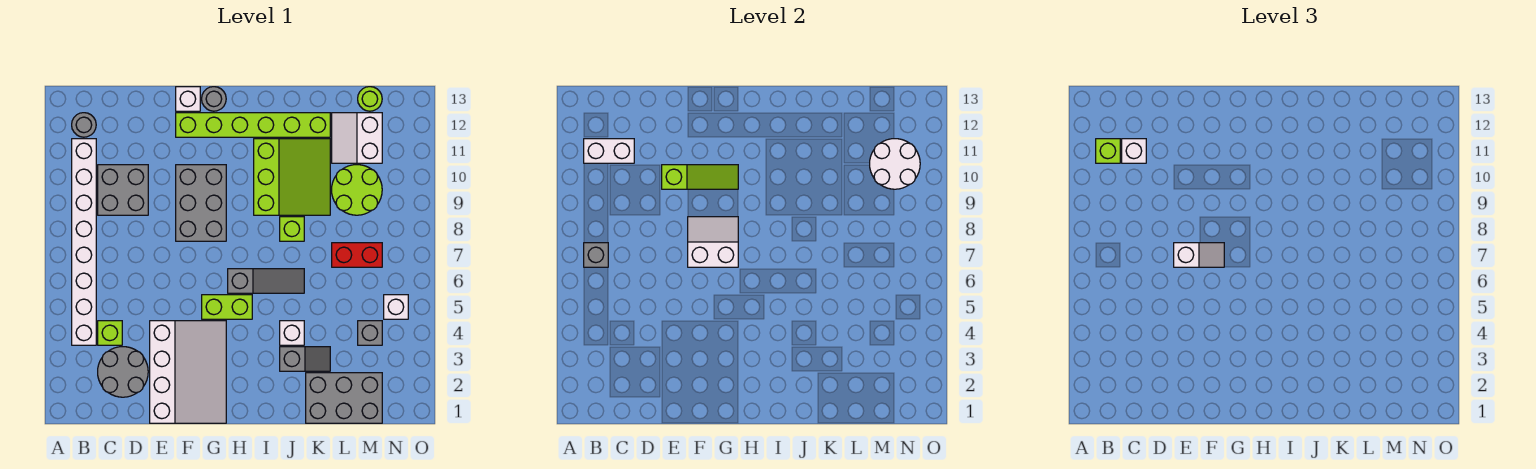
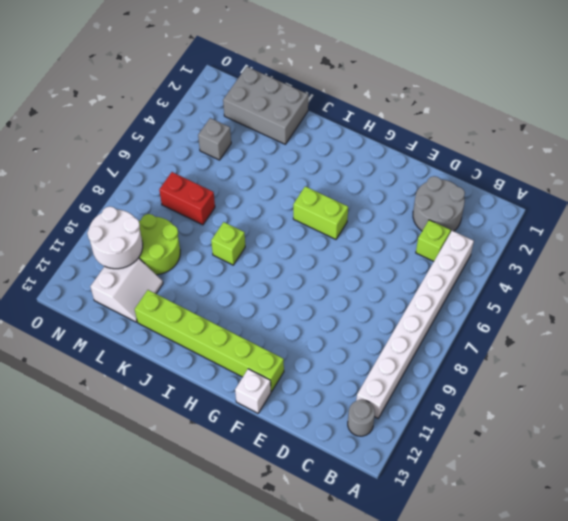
none -> grey brick C9:D10 level 1
none -> white slope E1:G4 level 1 top E
none -> grey brick F8:G10 level 1
none -> grey round brick G13 level 1

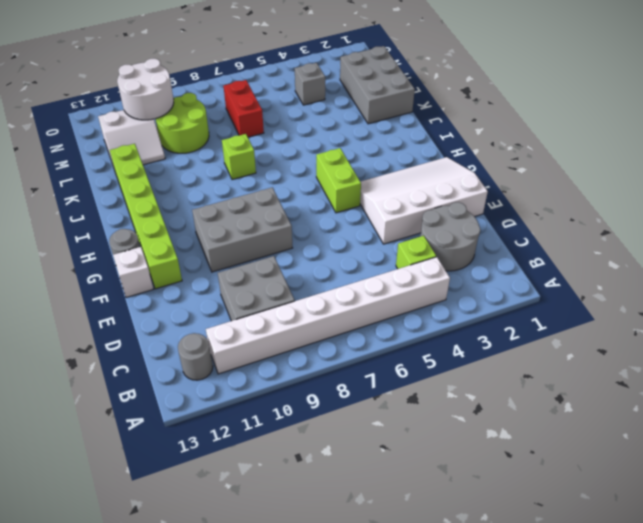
none -> grey slope H6:J6 level 1 top H
none -> lime slope I9:K11 level 1 top I
none -> grey slope J3:K3 level 1 top J
none -> white brick J4 level 1

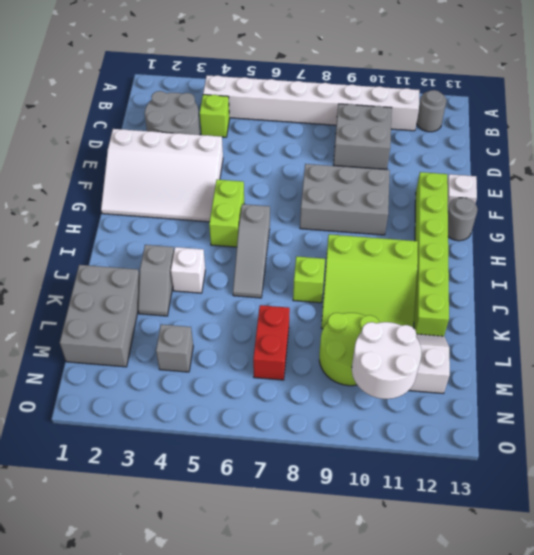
none -> lime round brick M13 level 1
none -> white brick N5 level 1
none -> grey brick B7 level 2
none -> white brick B11:C11 level 2

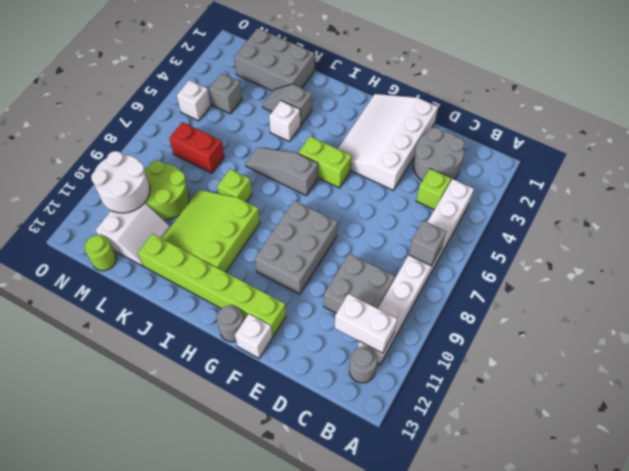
none -> lime slope E10:G10 level 2 top E
none -> white slope F7:G8 level 2 top 7
none -> lime brick B11 level 3
none -> white brick C11 level 3

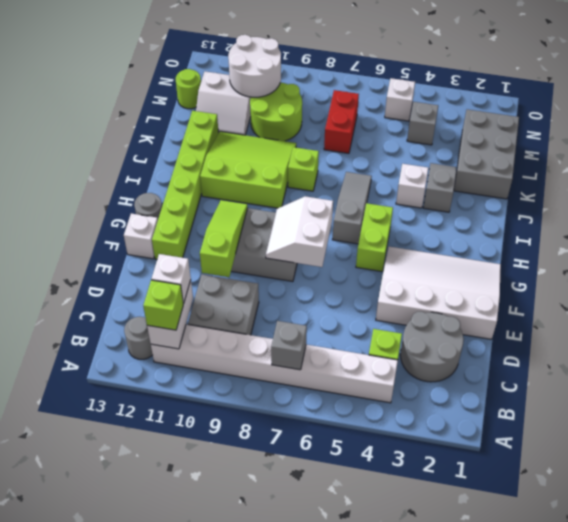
none -> white slope E7:F7 level 3 top E

